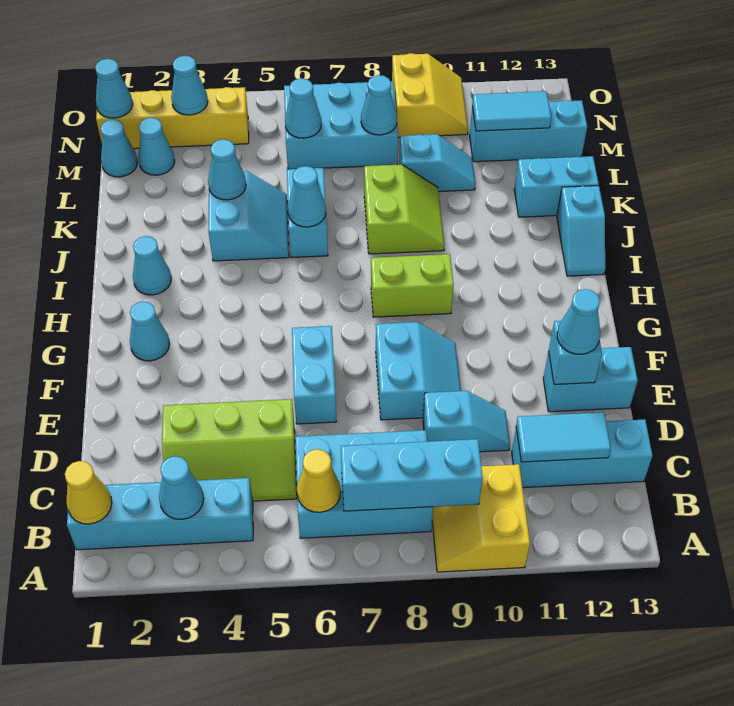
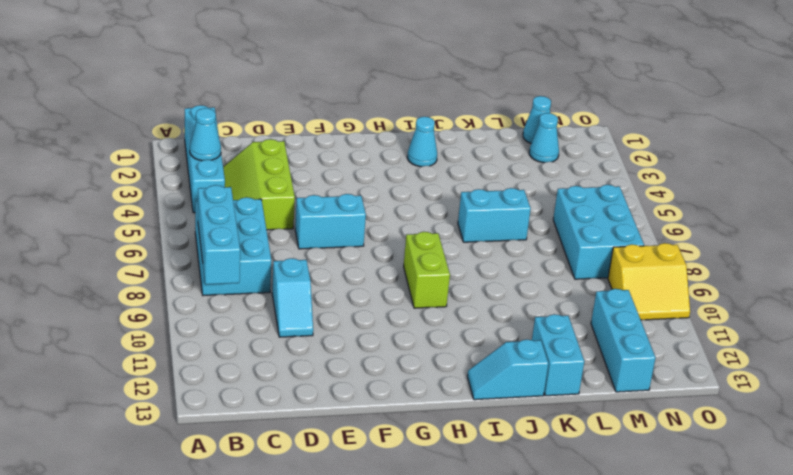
none -> yellow slope A9:B10 level 1 top 10
none -> cyan brick C11:C13 level 1
none -> cyan slope E8:F9 level 1 top 8
none -> cyan brick E12:E13 level 1

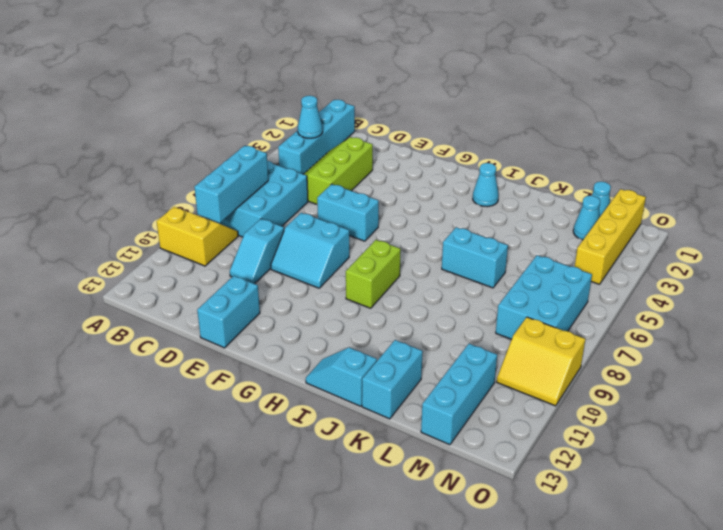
none -> cyan brick C11:C13 level 1
none -> cyan cone G2 level 1
none -> cyan slope J4:K5 level 1 top 4
none -> lime slope J8:K9 level 1 top 8

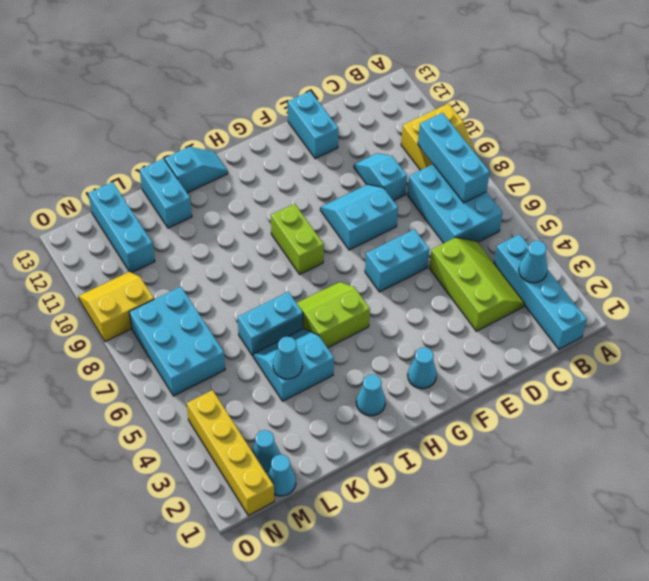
lime slope H5:I6 level 1 top 5 -> lime slope J8:K9 level 1 top 8
none -> cyan brick C11:C13 level 1
none -> cyan slope L9:L10 level 1 top 9
none -> yellow cone B1 level 2
none -> yellow cone B6 level 2

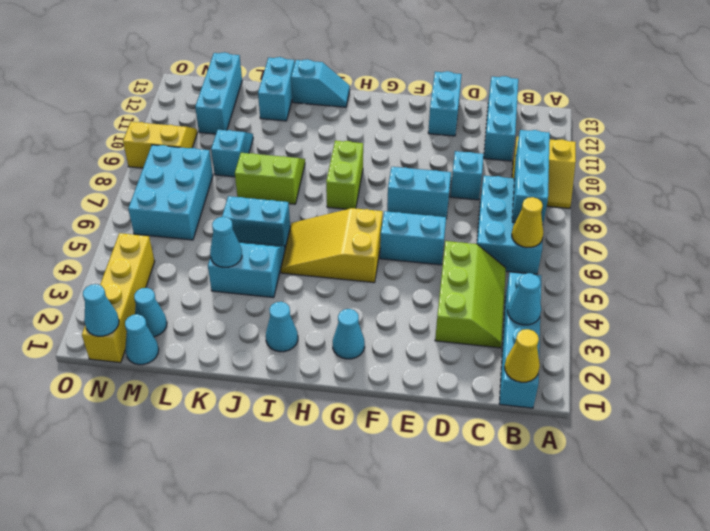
yellow slope G5:I6 level 1 top G -> none
none -> cyan tile C11:C12 level 2
none -> cyan brick E12 level 2
none -> cyan cone J6 level 2
none -> cyan cone M6 level 2

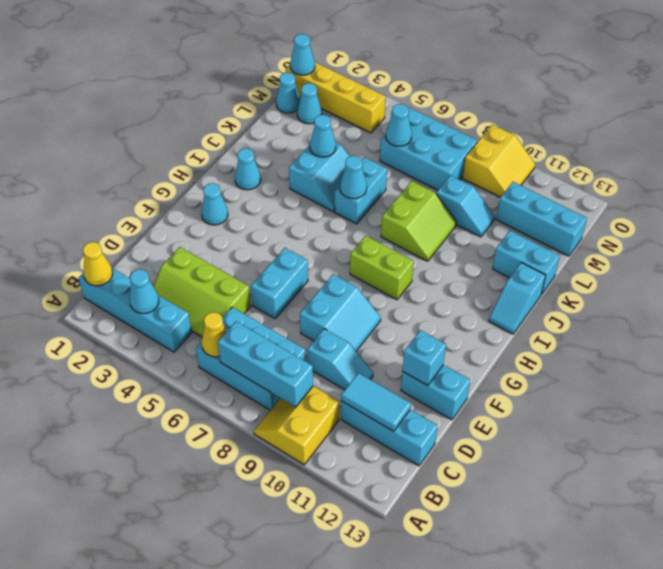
none -> cyan cone M8 level 2
none -> cyan tile M11:M12 level 2
none -> cyan cone N3 level 2
none -> cyan cone E12 level 3

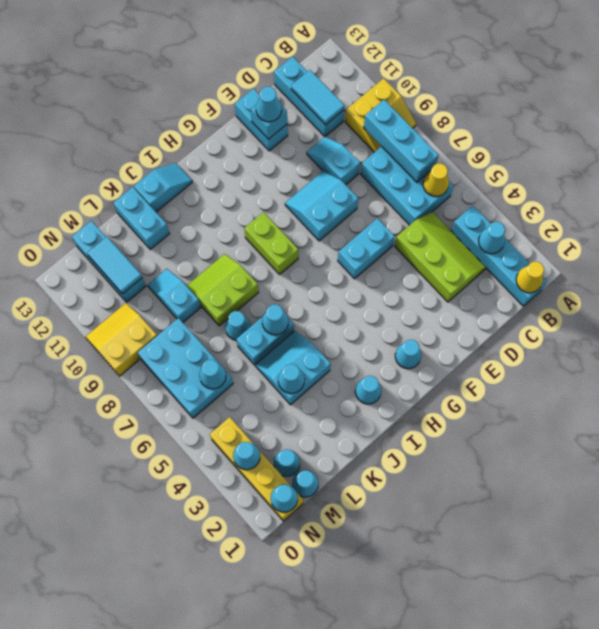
cyan cone K7 level 1 -> cyan cone M8 level 2

